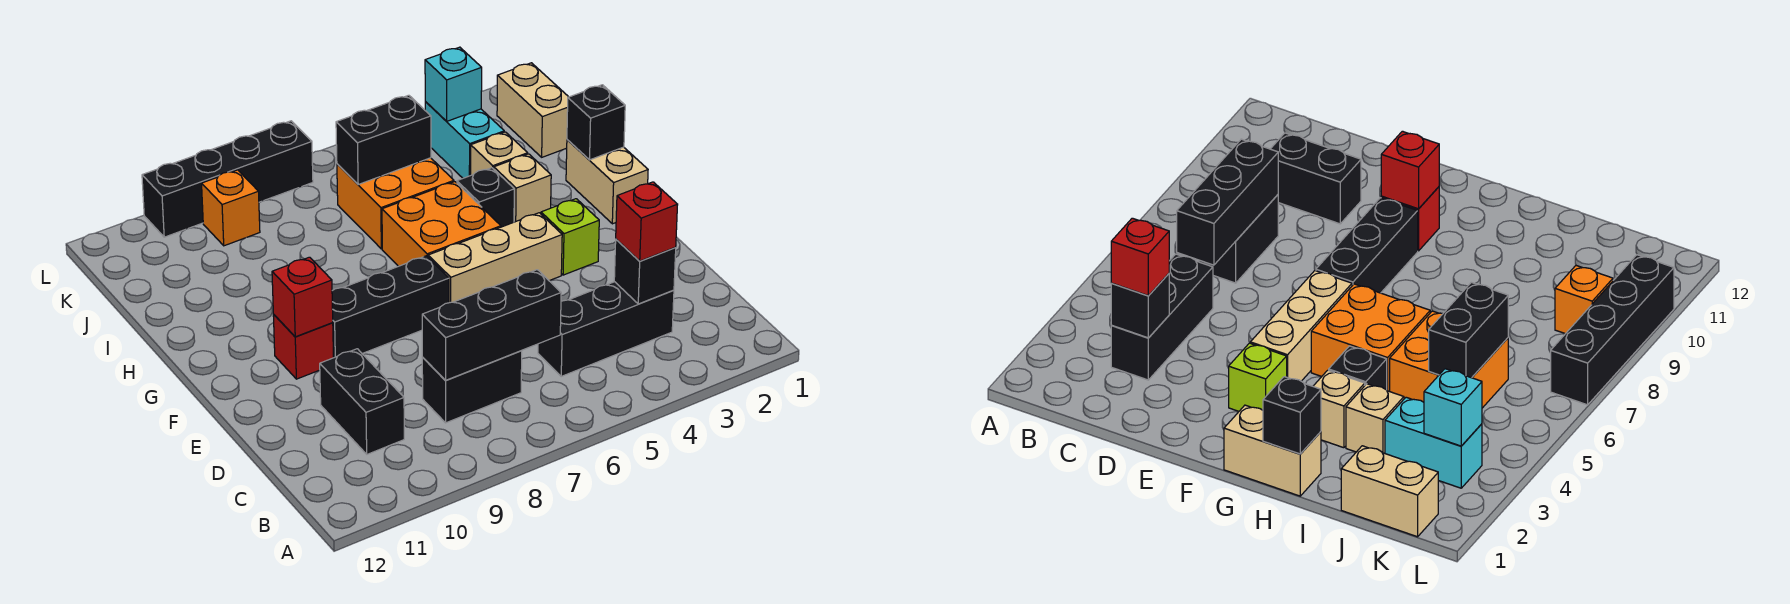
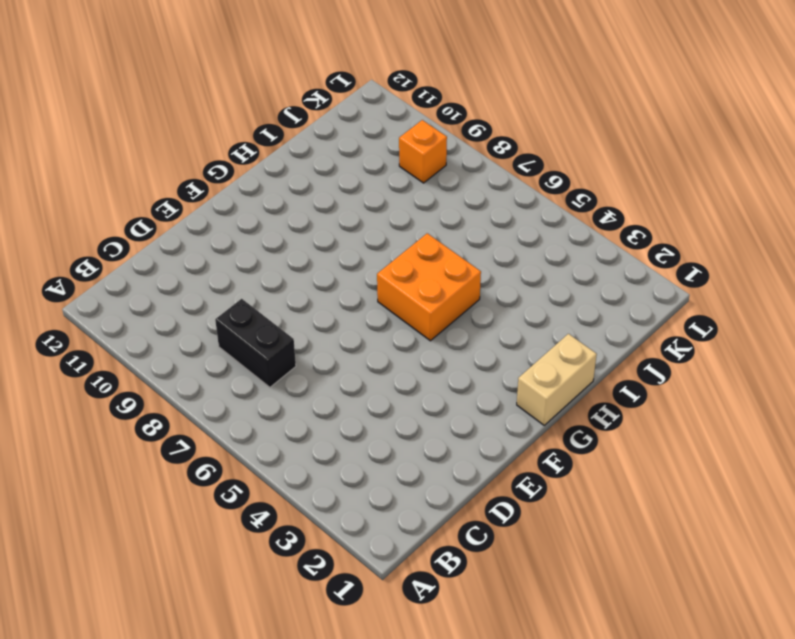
none -> black brick C3:C5 level 1
none -> black brick C10:D10 level 1
none -> lime brick F3 level 1

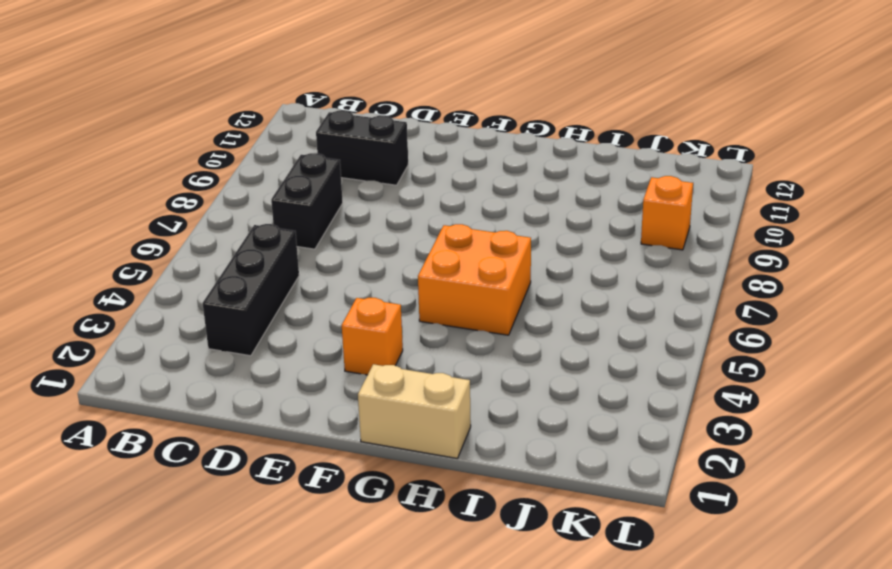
orange brick F3 level 1 -> lime brick F3 level 1
none -> tan brick F4:F6 level 1
none -> black brick F7:F9 level 1
none -> red brick F10 level 1

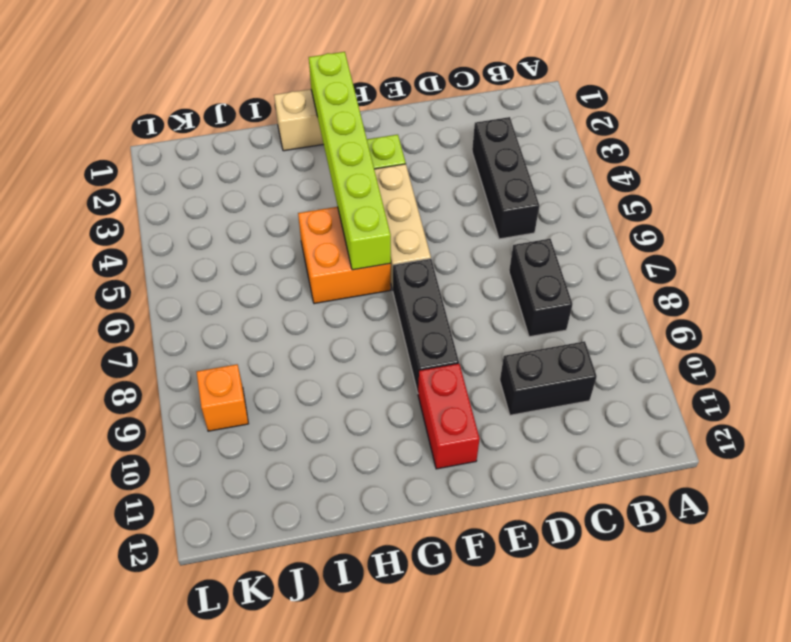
red brick F10:F11 level 1 -> red brick F10 level 1
lime brick G1:G6 level 2 -> none
none -> tan brick H3 level 1
none -> black brick H4 level 1
none -> tan brick I3 level 1

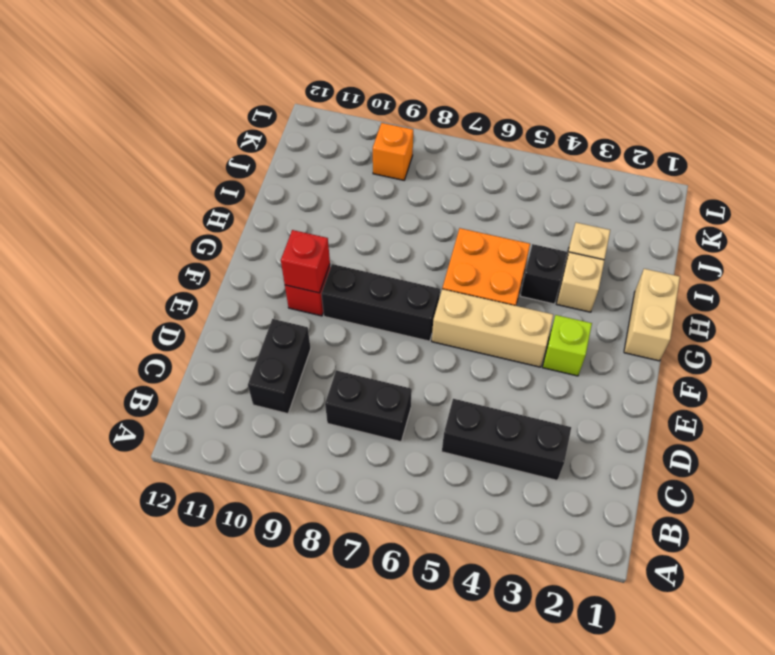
none -> orange brick I5:J6 level 1
none -> tan brick J1:K1 level 1
none -> cyan brick J3:K3 level 1

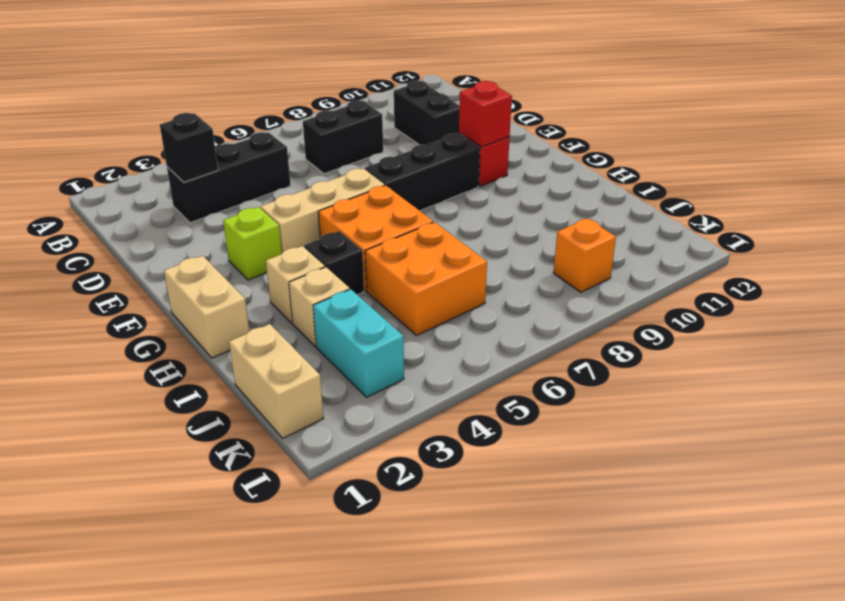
none -> black brick L7:L10 level 1
none -> black brick C6:C8 level 2
none -> black brick H1 level 2

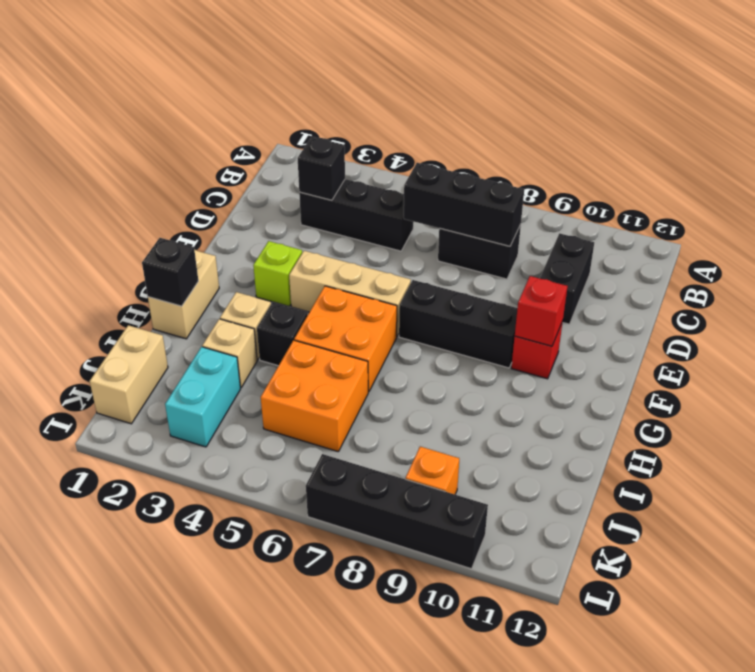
none -> black brick J5:J6 level 2
none -> cyan brick K3 level 2
none -> red brick C3 level 3

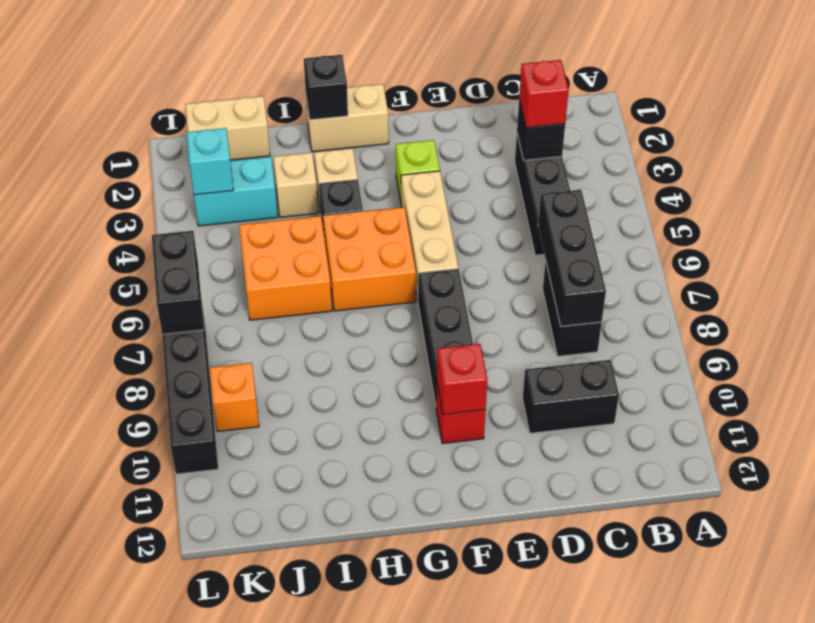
black brick L6:L7 level 2 -> black brick J5:J6 level 2

